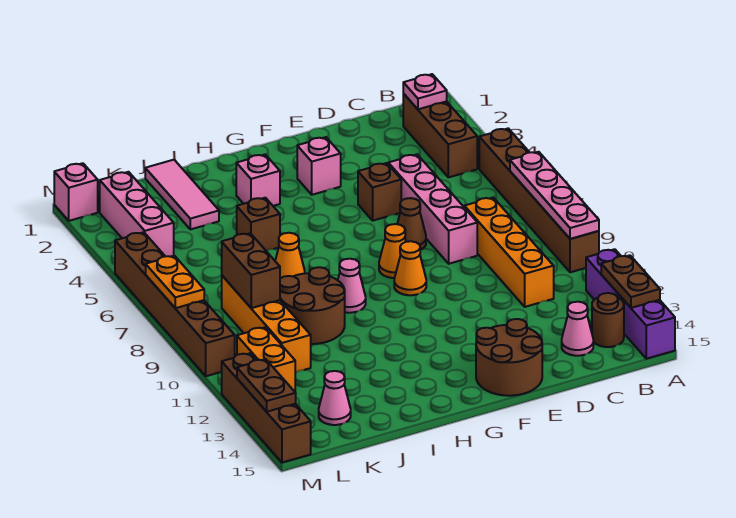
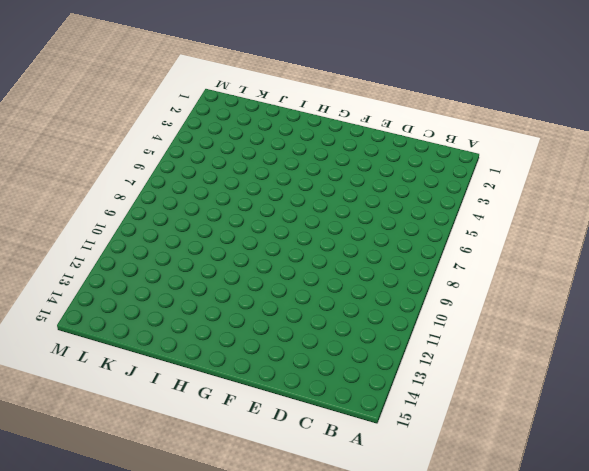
none -> brown brick A5:A10 level 1
none -> purple brick A12:A15 level 1
none -> brown brick B2:B4 level 1
none -> brown round brick B14 level 1

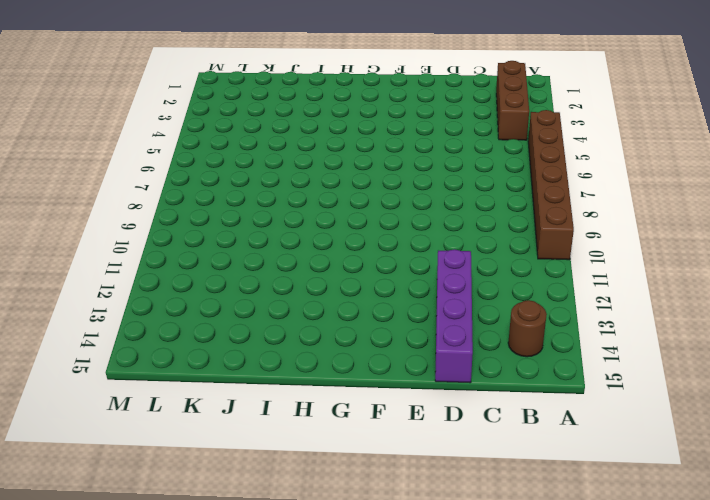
purple brick D12:D15 level 1 -> purple brick A12:A15 level 1
none -> orange brick C8:C11 level 1
none -> pink cone C14 level 1
none -> pink brick D5:D8 level 1
none -> brown brick E5 level 1

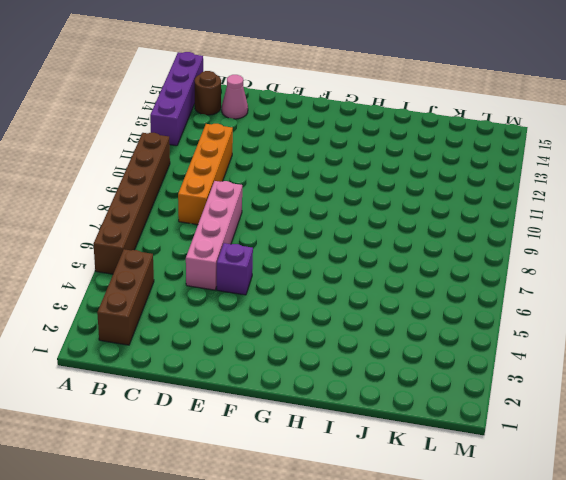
purple brick E5 level 1 -> brown brick E5 level 1
none -> brown cone E7 level 1
none -> brown round brick E14:F15 level 1
none -> pink brick F3 level 1
none -> orange cone F8 level 1

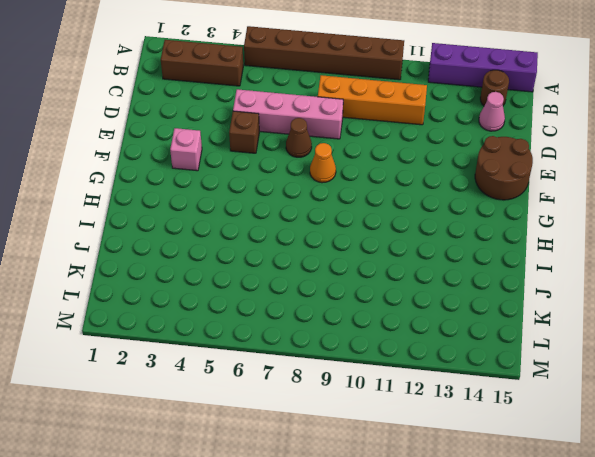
none -> orange cone F9 level 1
none -> pink brick H3 level 1
none -> pink cone H9 level 1
none -> brown brick I5 level 1

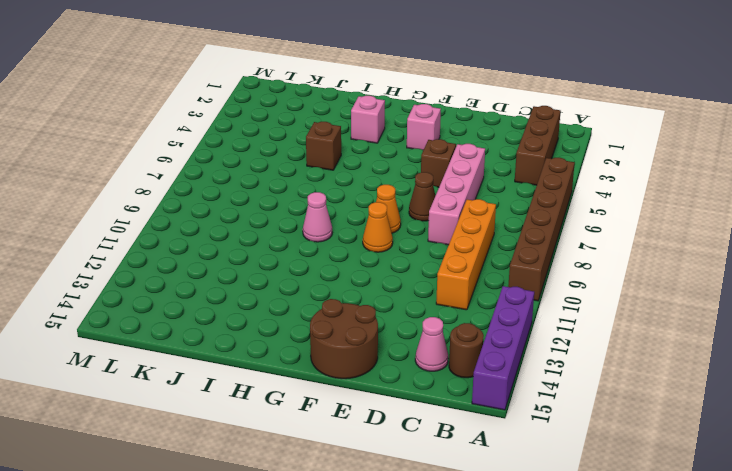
none -> orange cone I7 level 1
none -> brown round brick I9:J10 level 1
none -> pink tile J1:J3 level 1
none -> orange brick K8:K11 level 1

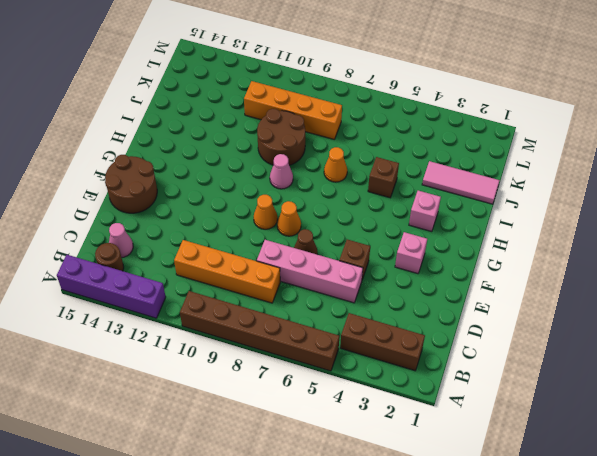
none -> pink cone K14 level 1
none -> pink brick L2:L4 level 1
none -> orange brick L11:L12 level 1
none -> pink brick M1 level 1

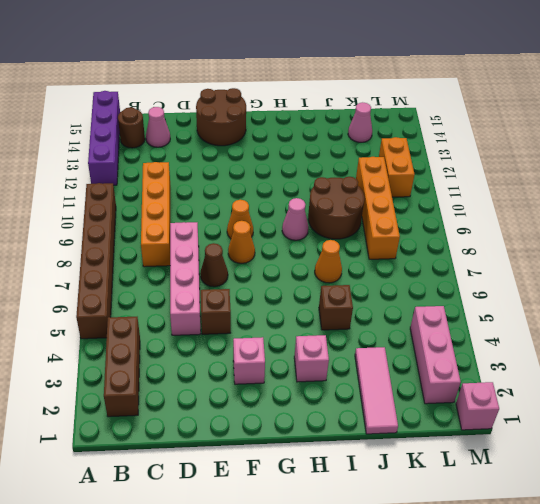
none -> brown brick M5:M10 level 1
none -> brown brick M12:M15 level 1
none -> pink plate A7:A10 level 2
none -> brown plate A13:A14 level 2

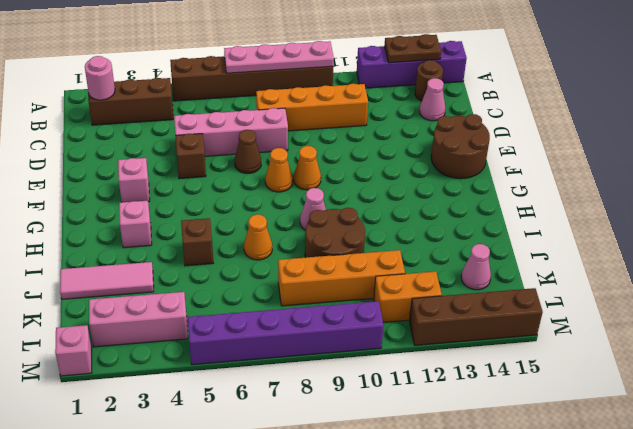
pink round brick B2 level 2 -> pink plate B2 level 2
purple brick M5:M10 level 1 -> brown brick M5:M10 level 1
none -> brown brick K8:K9 level 2
none -> orange plate M7:M8 level 2
none -> brown plate M13:M14 level 2

